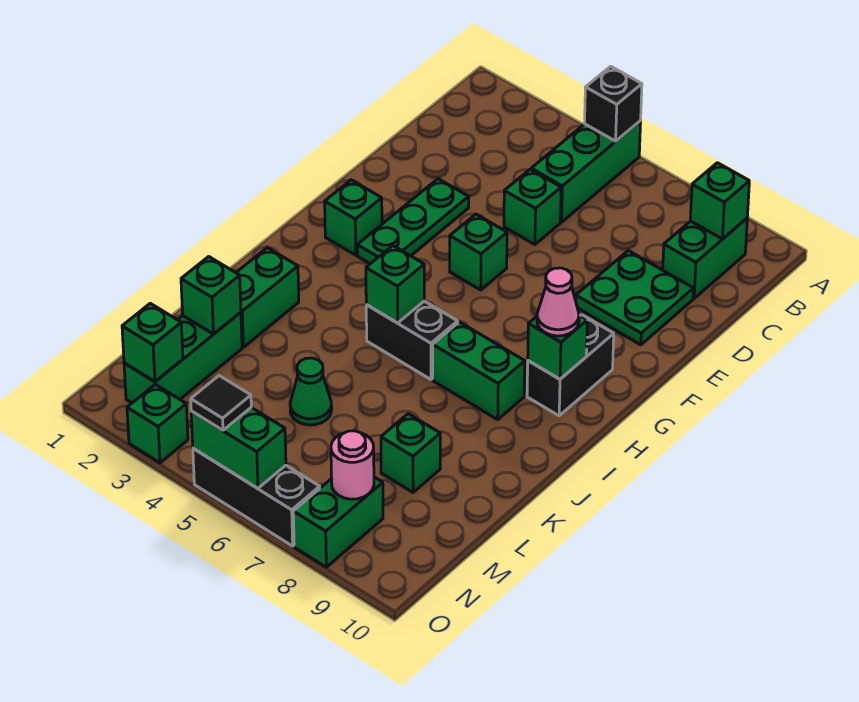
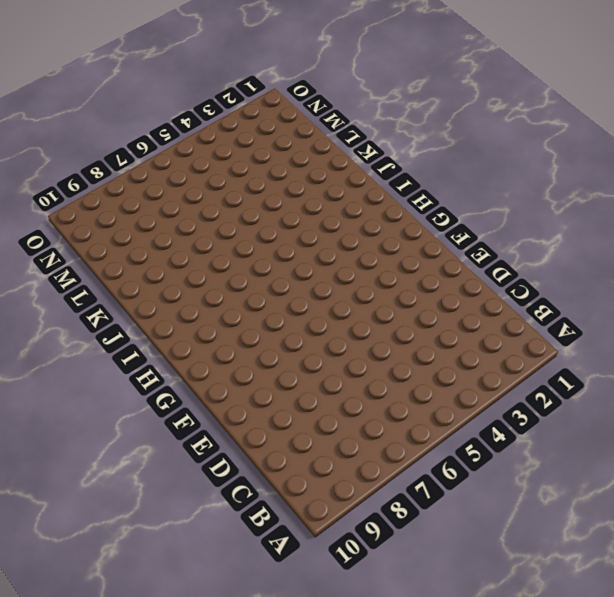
none -> green brick A5:C5 level 1
none -> green brick B9:C9 level 1
none -> green brick D5 level 1

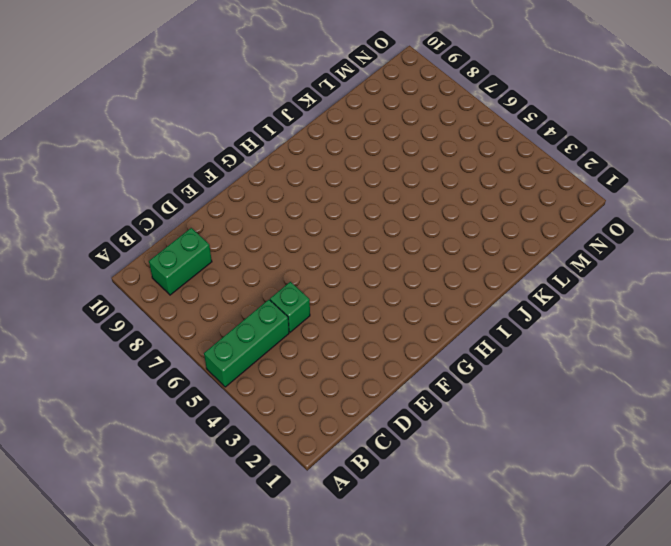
none -> green plate D8:E9 level 1
none -> green plate E3:G3 level 1
none -> green brick F5 level 1

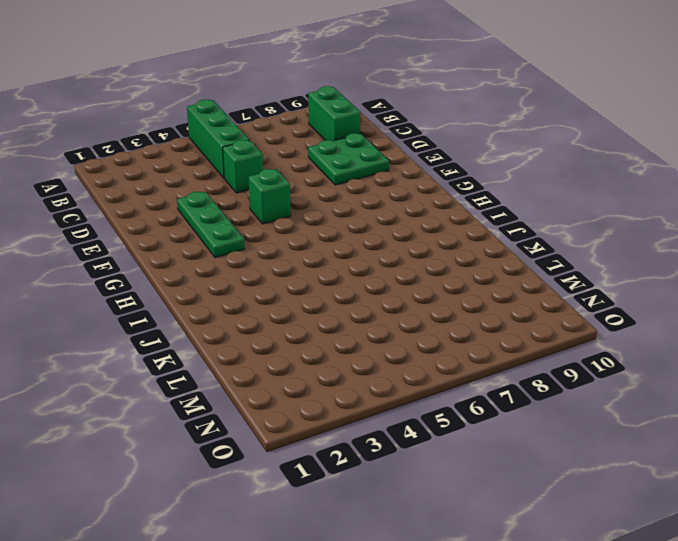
none -> green brick G2 level 1
none -> black brick G9:H9 level 1
none -> black brick I5:I6 level 1

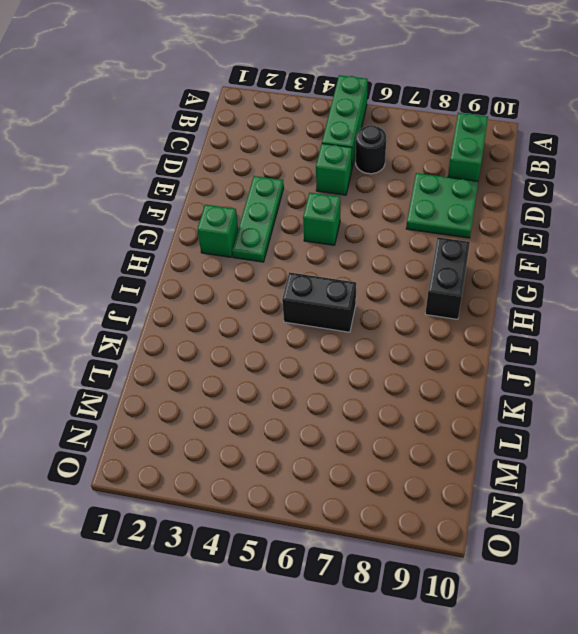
black round brick C6 level 1 -> none
none -> green brick I7:I8 level 1
none -> green brick J2:K2 level 1
none -> green brick L2:N2 level 1

